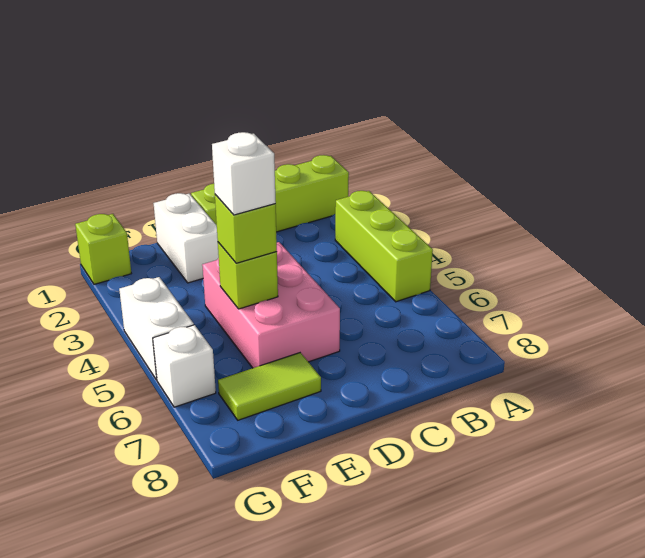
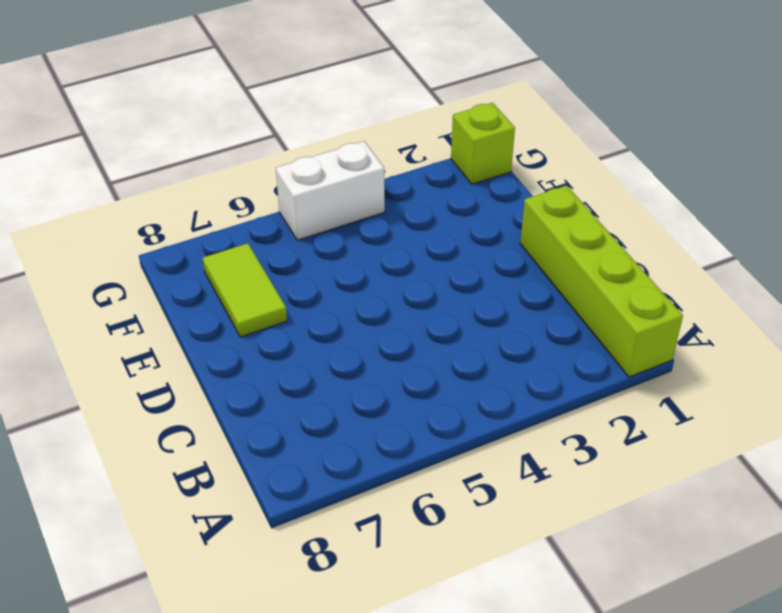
none -> lime brick A3:A5 level 1
none -> pink brick D4:E6 level 1

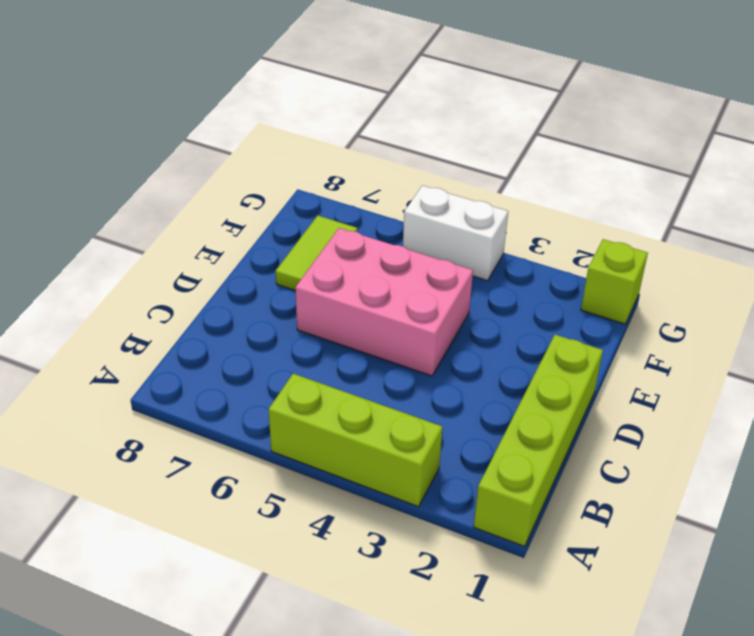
none -> white brick E1:E2 level 1
none -> white brick G6 level 1

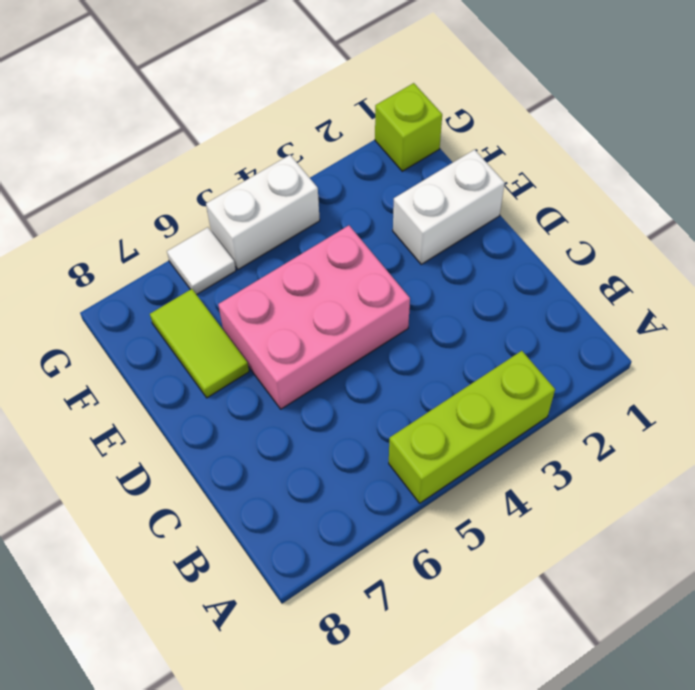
white tile G6 level 1 -> white brick G6 level 1
none -> lime brick A1:D1 level 1
none -> lime brick E5 level 2

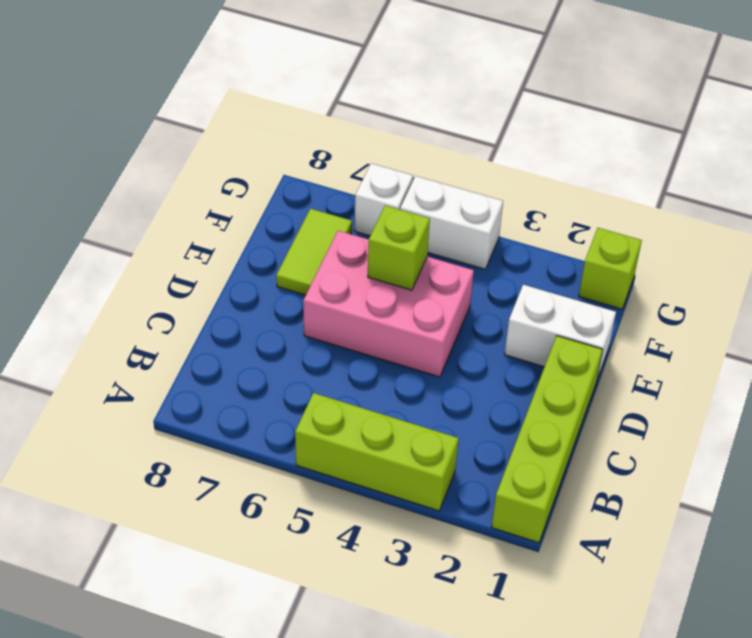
none -> lime brick E5 level 3
none -> white brick E5 level 4

